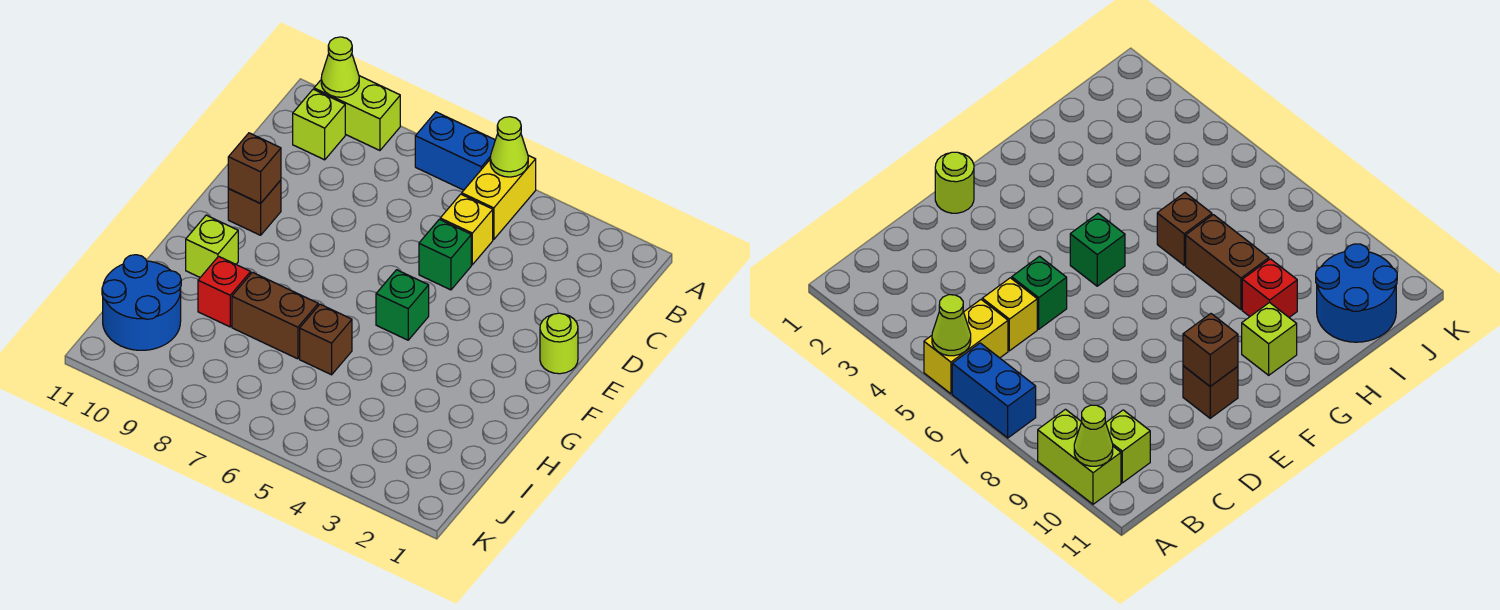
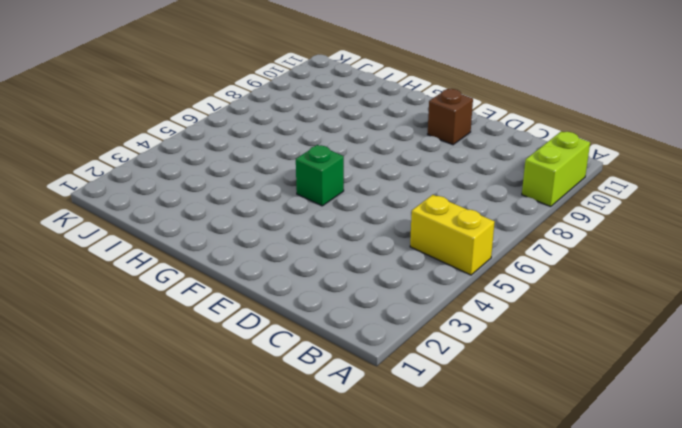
none -> blue brick A6:A7 level 1
none -> lime brick B10 level 1
none -> yellow brick C5 level 1

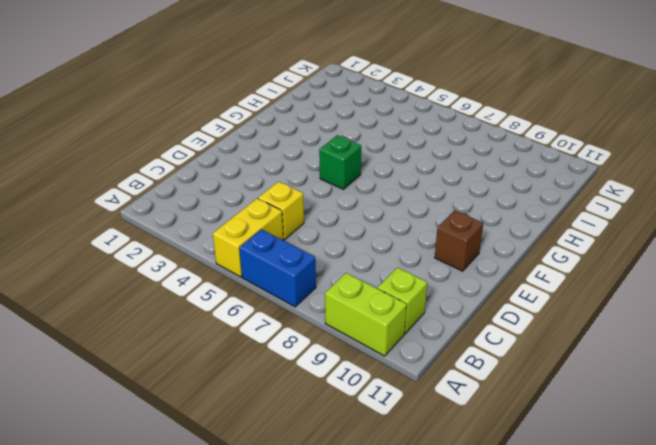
none -> green brick D5 level 1
none -> lime round brick E1 level 1
none -> lime brick G10 level 1

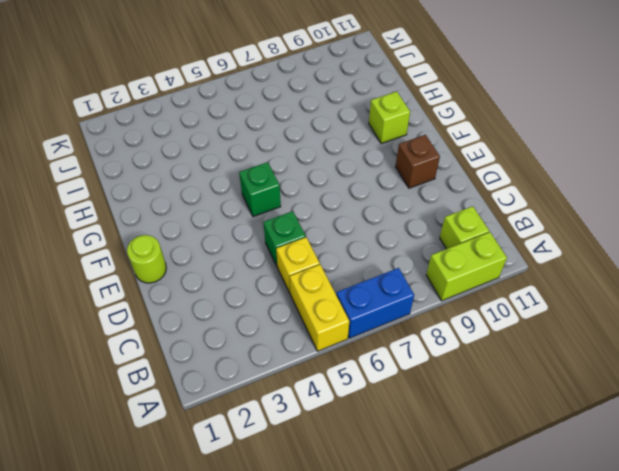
none -> brown brick H6 level 1
none -> brown brick H7:H8 level 1
none -> red brick H9 level 1

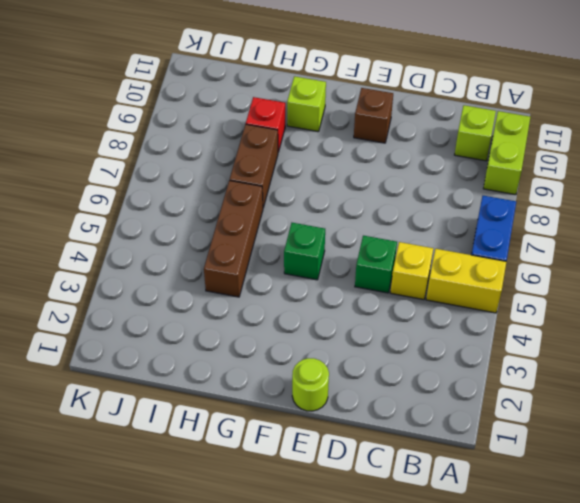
brown brick H4:H6 level 1 -> brown brick H6 level 1
none -> blue round brick I10:J11 level 1
none -> lime cone A5 level 2
none -> lime cone A10 level 2

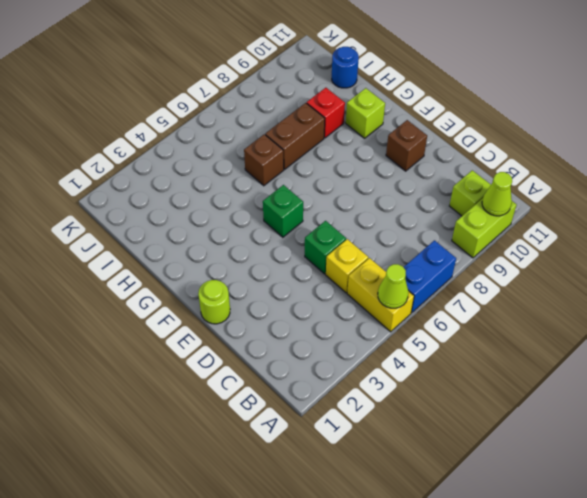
blue round brick I11 level 1 -> blue round brick I10:J11 level 1
none -> brown brick E10 level 2

